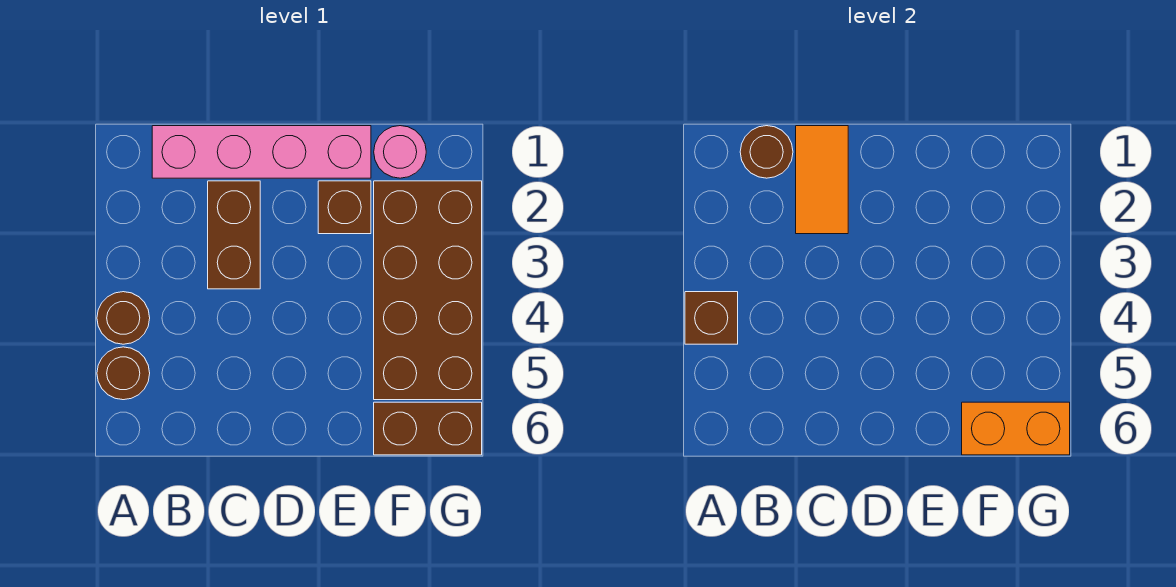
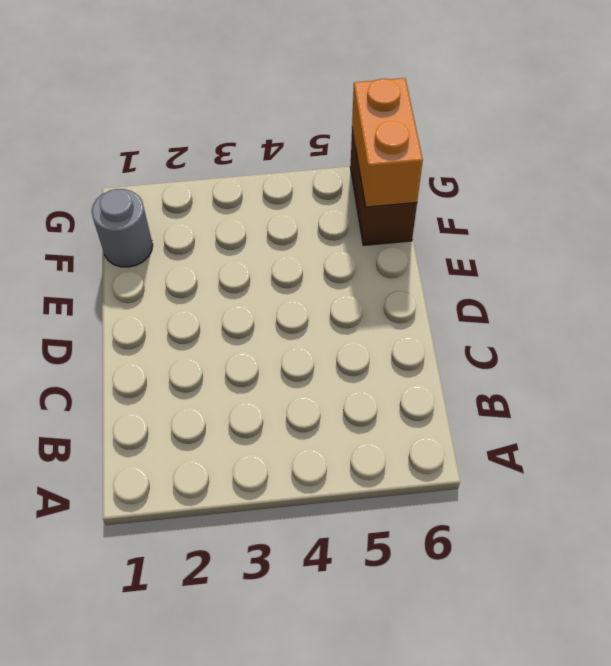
grey round brick F1 level 1 -> pink round brick F1 level 1
none -> brown round brick A4 level 1
none -> brown round brick A5 level 1
none -> pink brick B1:E1 level 1

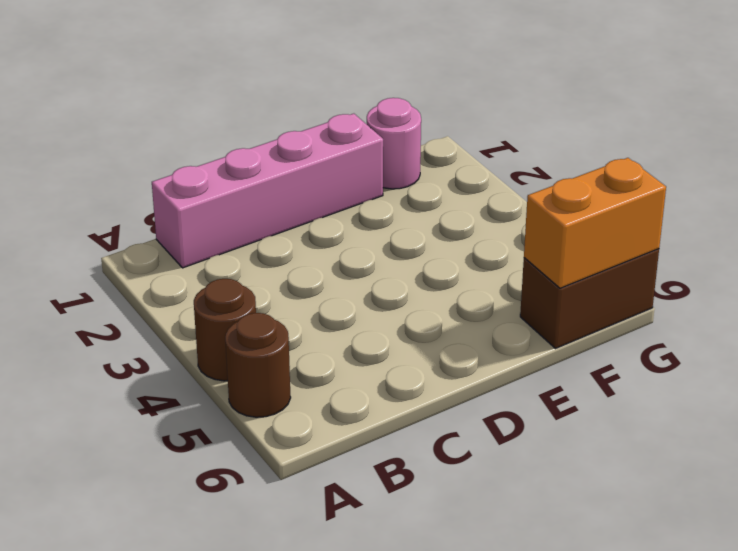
none -> brown brick C2:C3 level 1
none -> brown brick E2 level 1
none -> brown brick F2:G5 level 1

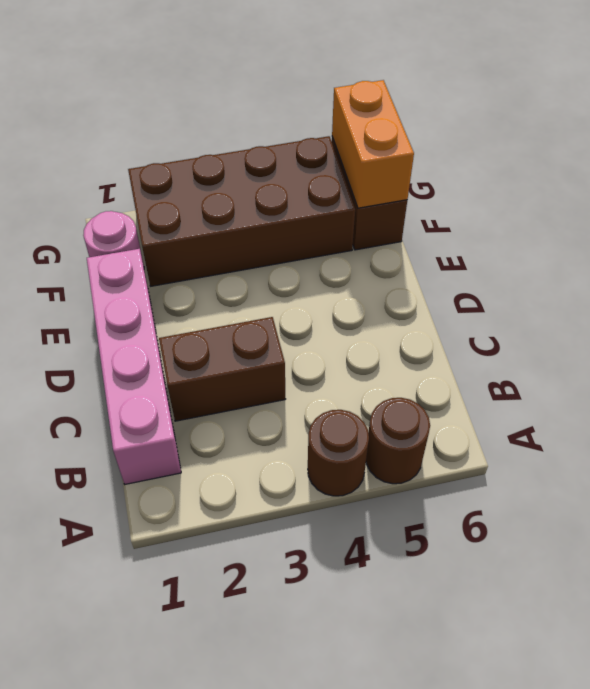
none -> brown brick E2 level 1
none -> brown brick A4 level 2
none -> brown round brick B1 level 2

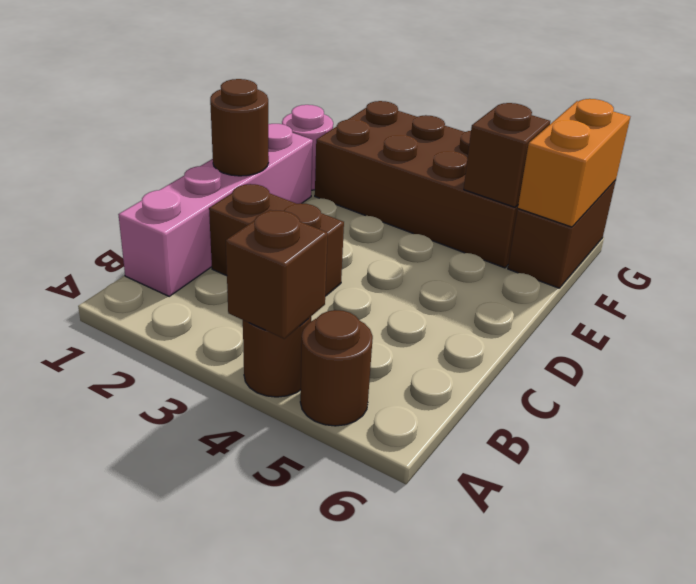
brown round brick D1 level 2 -> brown round brick B1 level 2
brown brick F5 level 2 -> brown brick E2 level 1
none -> orange tile C1:C2 level 2

